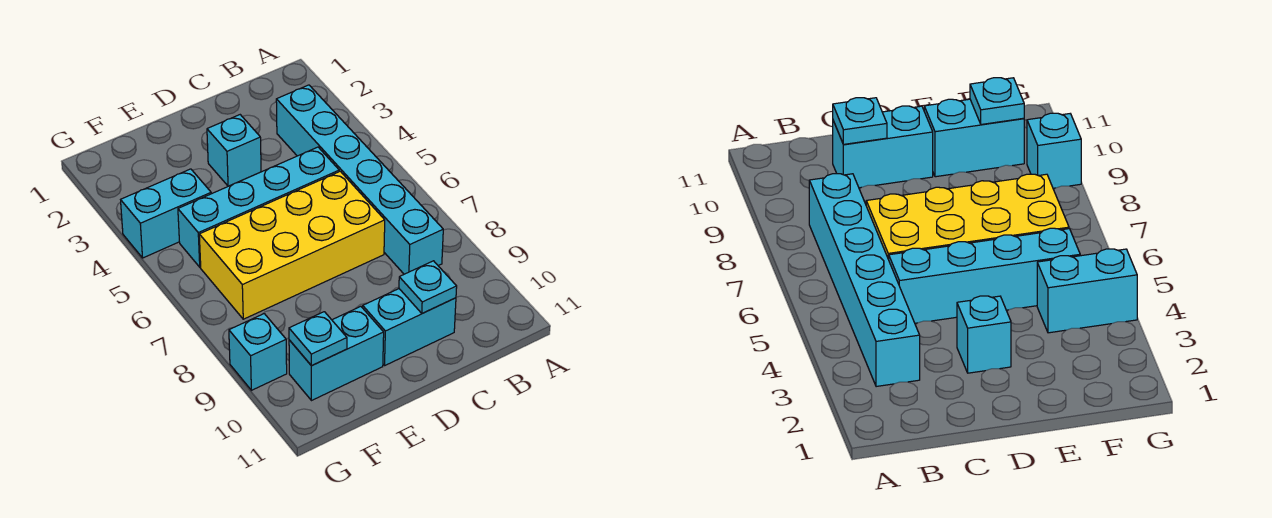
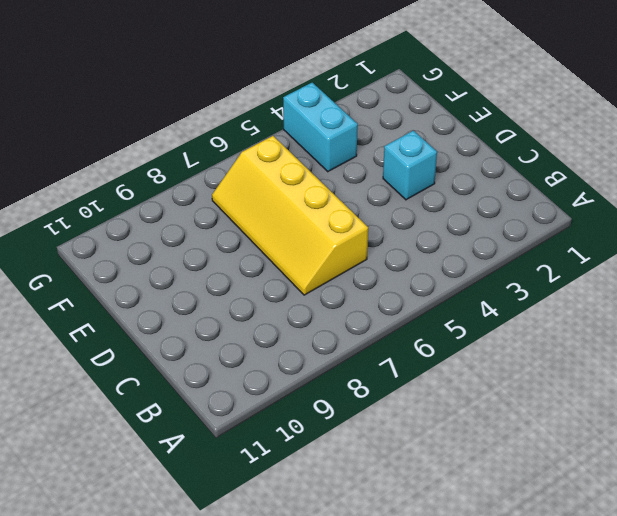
yellow slope C6:F7 level 1 top 6 -> yellow brick C6:F7 level 1
none -> cyan brick B3:B8 level 1
none -> cyan brick C5:F5 level 1

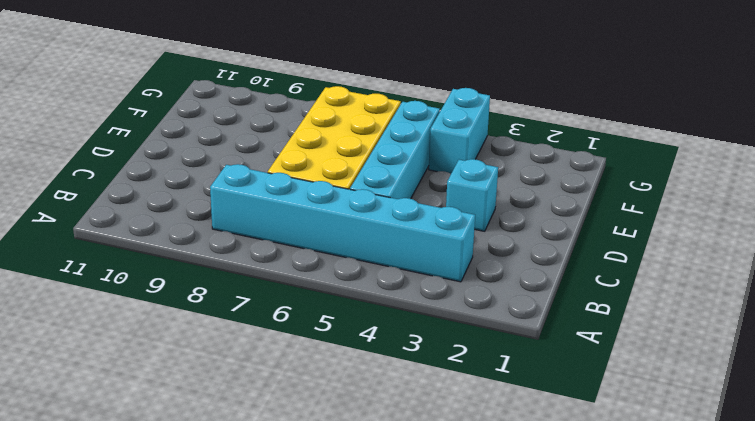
none -> cyan brick C10:D10 level 1
none -> cyan brick E10:F10 level 1

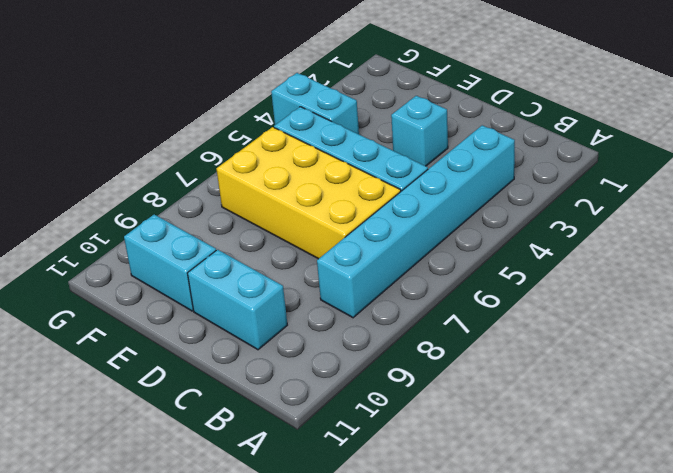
none -> cyan brick G9 level 1
none -> cyan plate C10 level 2

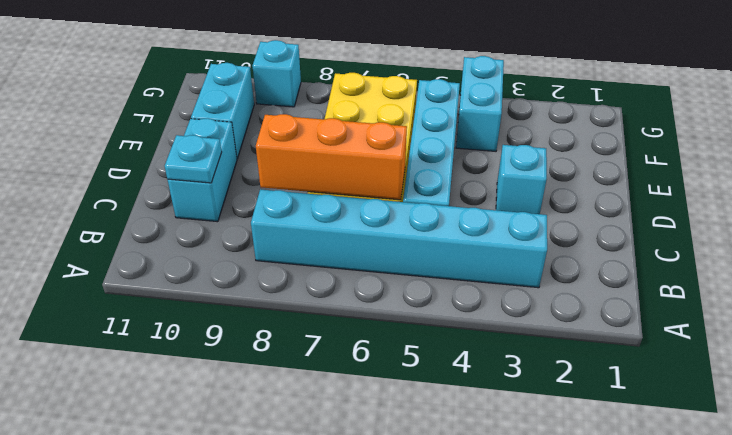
orange brick C6:C8 level 2 -> none
none -> cyan plate F10 level 2

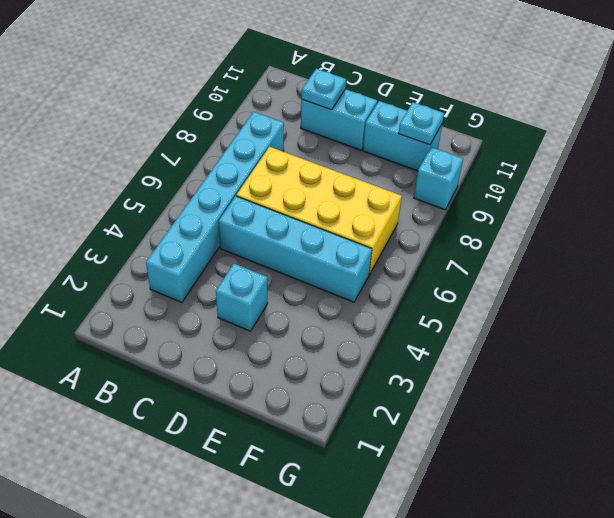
none -> cyan brick F4:G4 level 1

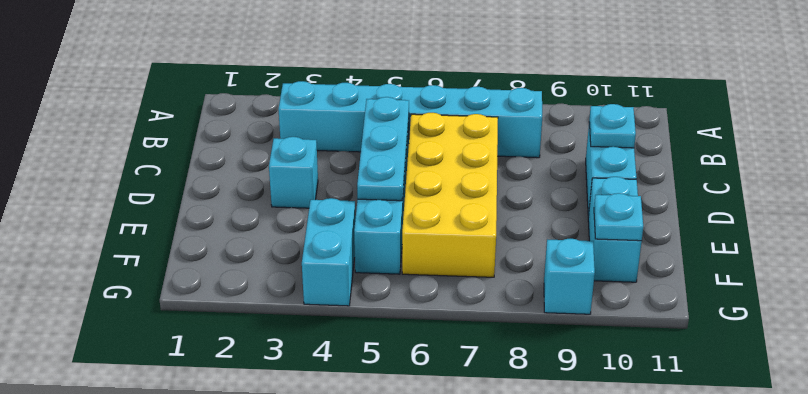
cyan plate C5:E5 level 2 -> none

